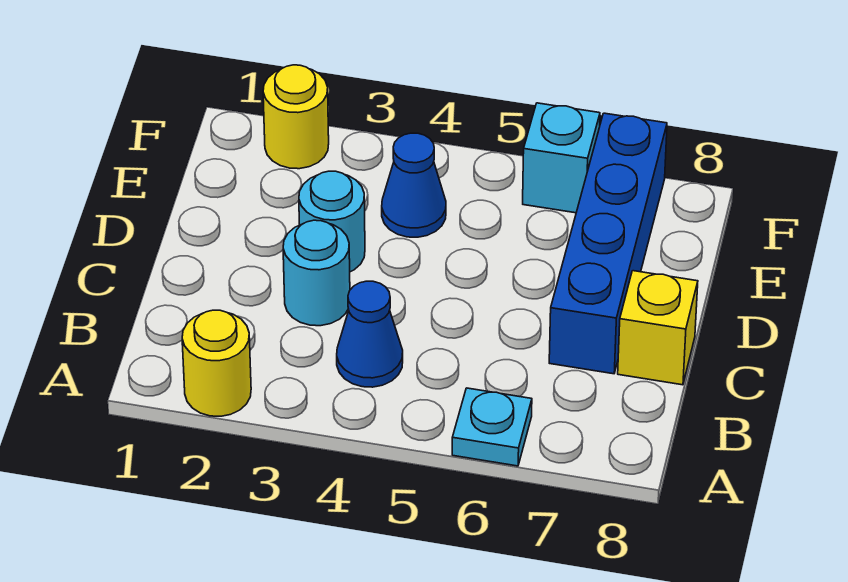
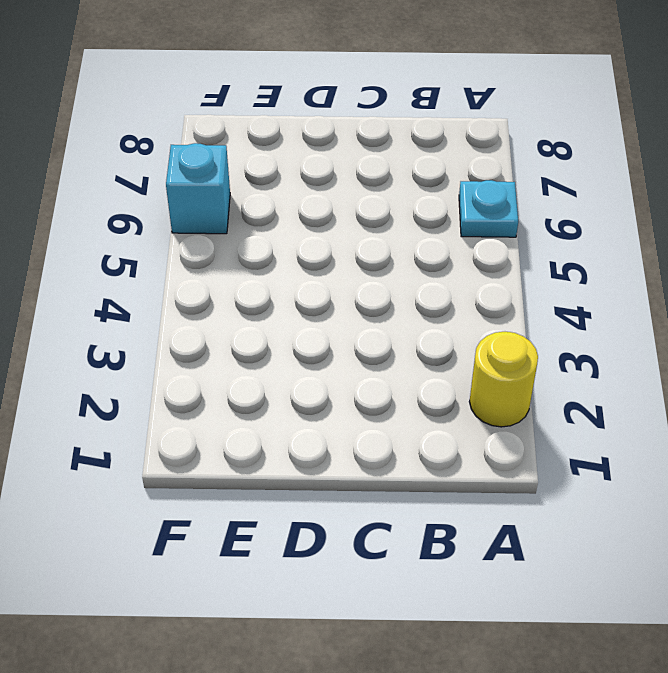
none -> blue cone B4 level 1
none -> cyan round brick C3 level 1

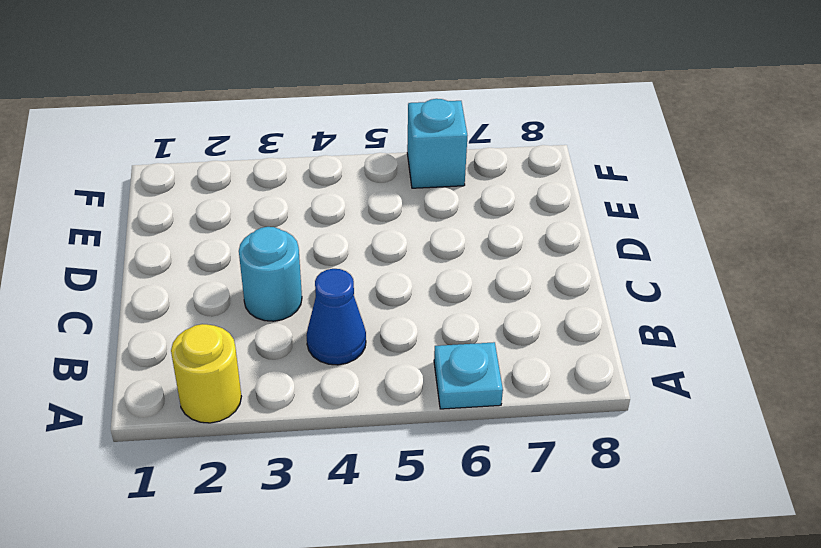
none -> blue brick C7:F7 level 1
none -> yellow brick C8 level 1

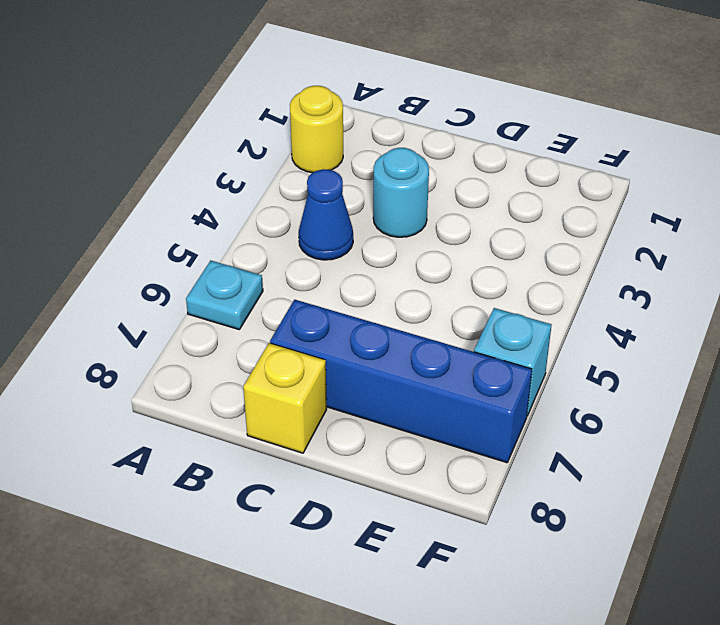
none -> cyan round brick D3 level 1
none -> blue cone E4 level 1

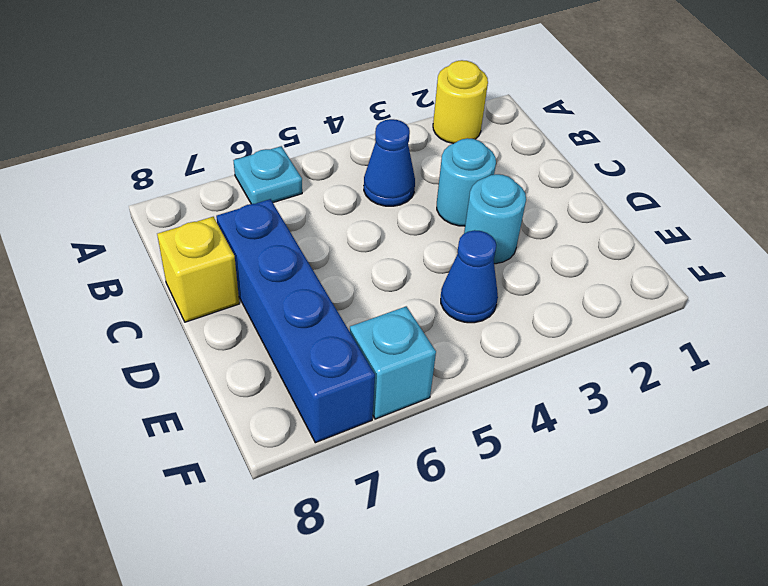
none -> yellow round brick F2 level 1

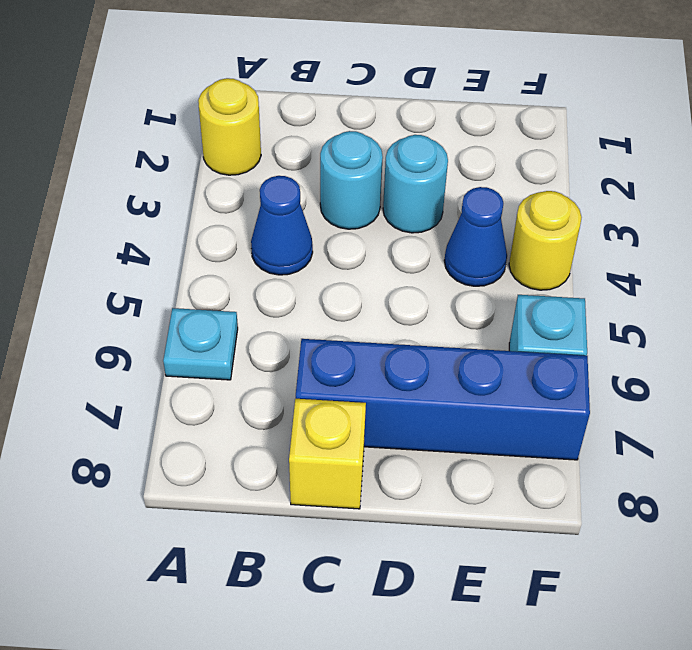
yellow round brick F4 level 1 -> yellow round brick F2 level 1

